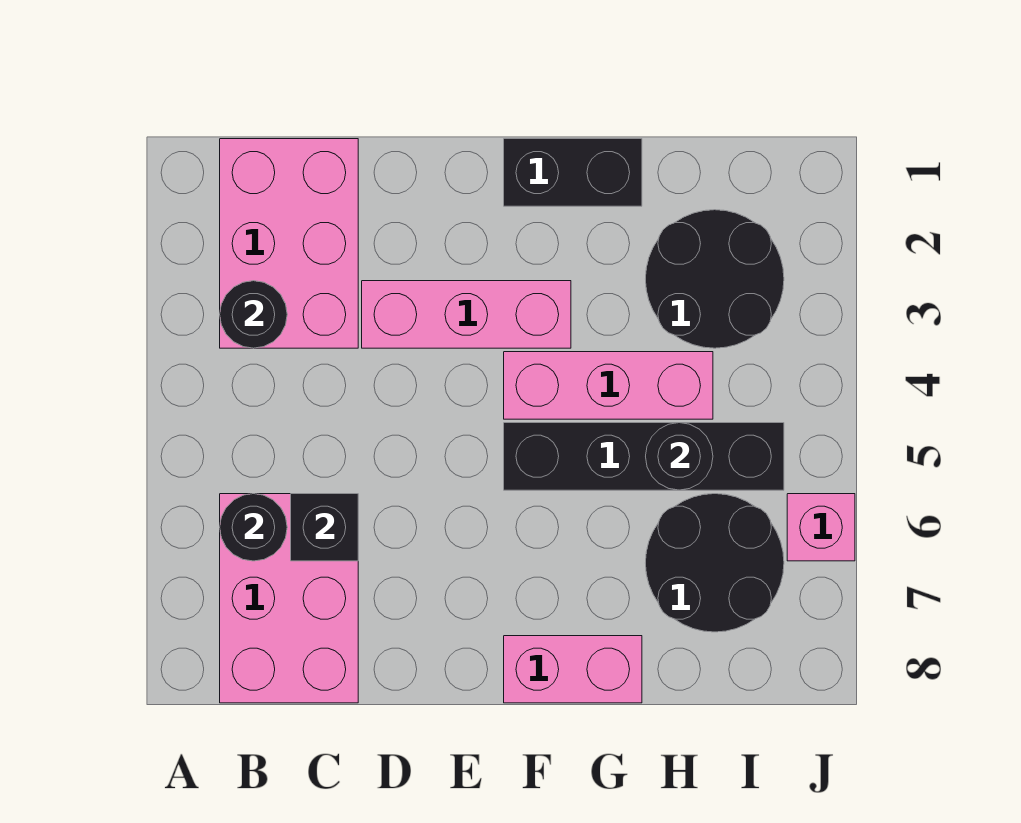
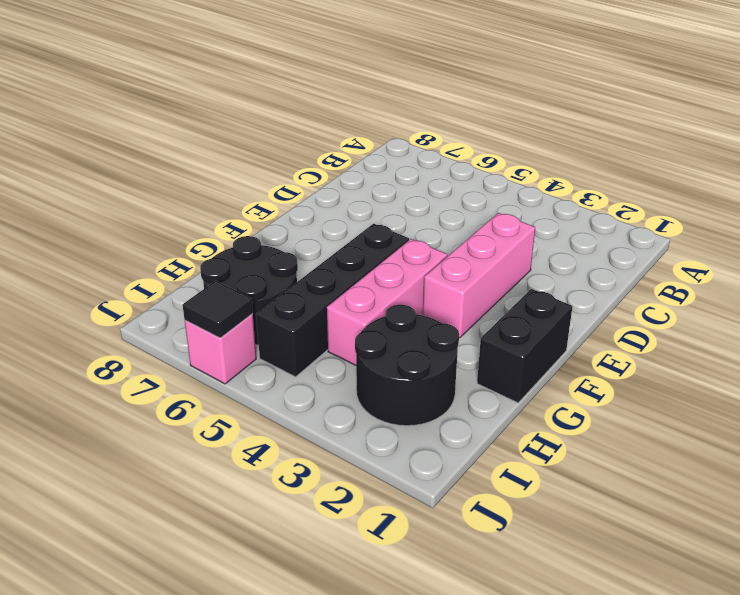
black tile J6 level 2 -> none
none -> pink brick B1:C3 level 1
none -> pink brick B6:C8 level 1
none -> pink brick F8:G8 level 1

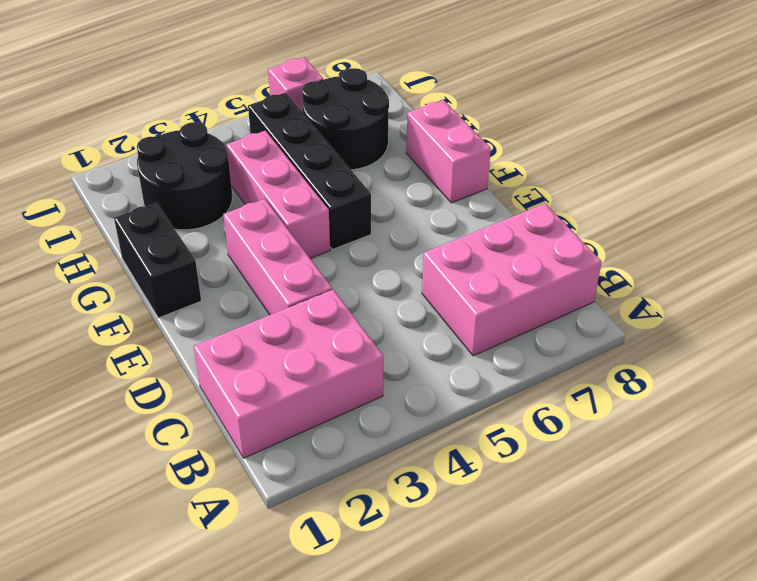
none -> black round brick B3 level 2
none -> black round brick B6 level 2
none -> black brick C6 level 2

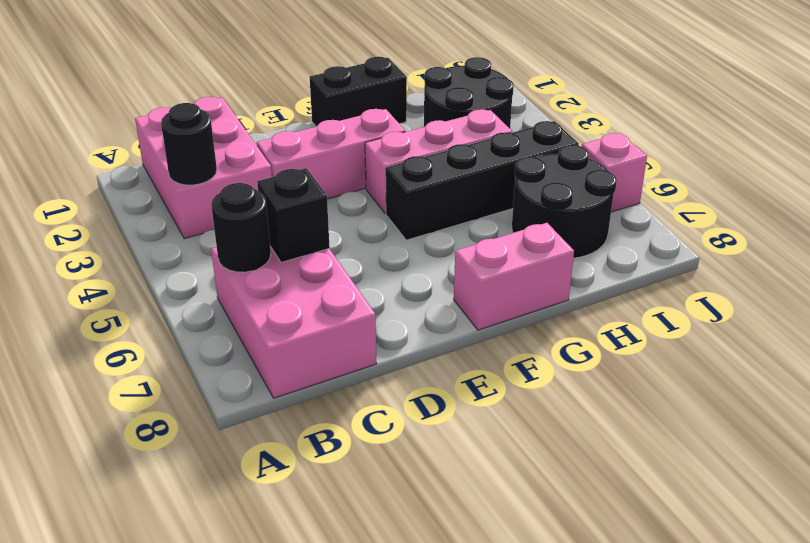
none -> black round brick H5 level 2

